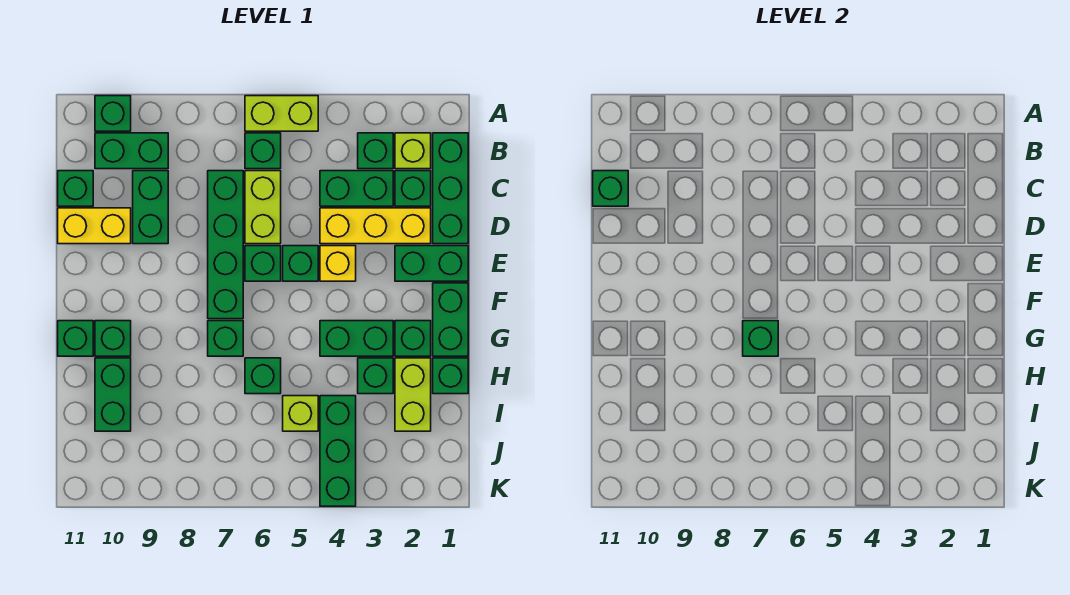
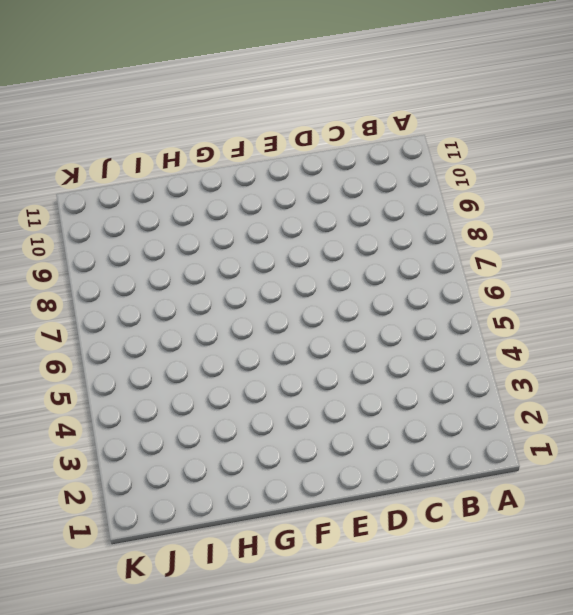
none -> lime brick A5:A6 level 1
none -> green brick A10 level 1
none -> green brick B1:D1 level 1
none -> lime brick B2 level 1

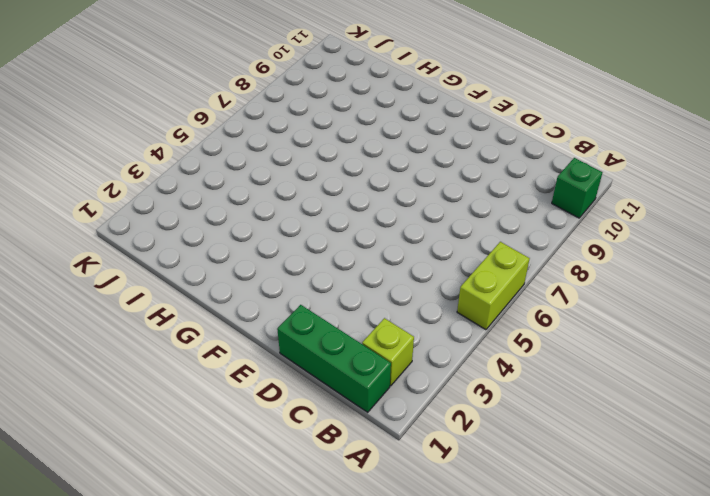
none -> green brick B3 level 1
none -> green brick B6 level 1
none -> green brick B9:B10 level 1
none -> green brick C2 level 1

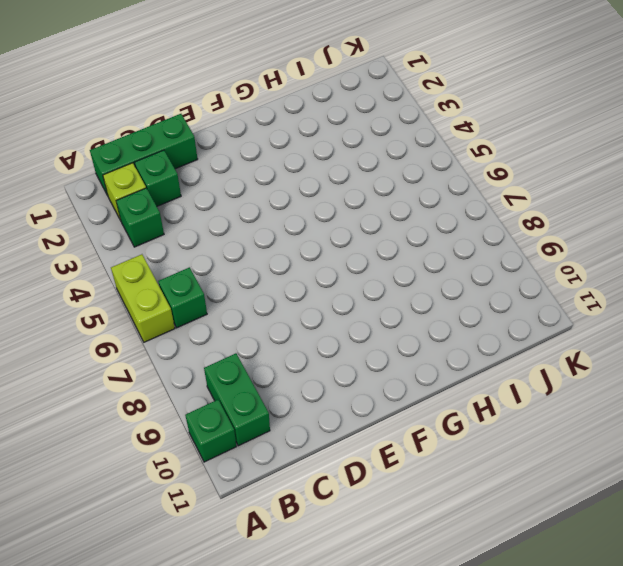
none -> green brick C3:C4 level 1
none -> lime brick C6:D6 level 1
none -> green brick C7:F7 level 1
none -> green brick C9:D9 level 1

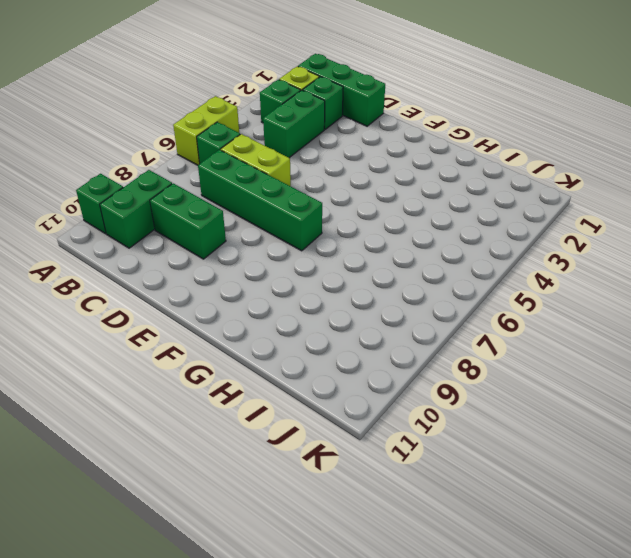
none -> green brick C11 level 1
none -> yellow brick D2:D4 level 1
none -> yellow brick D10:D11 level 1
none -> green brick E1:E2 level 1

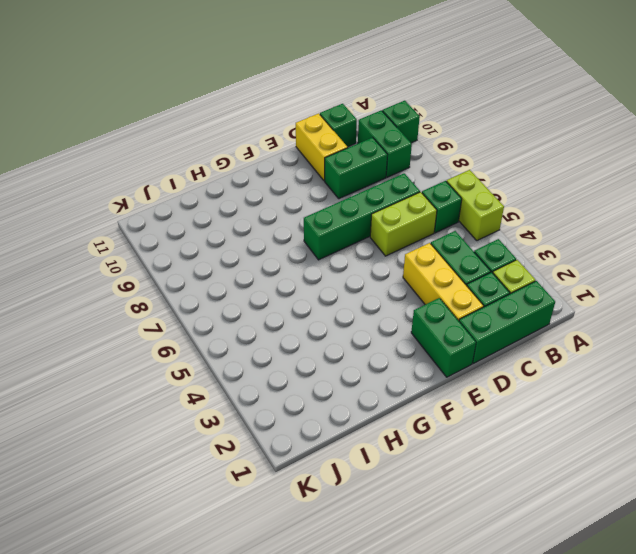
none -> yellow brick E4 level 1
none -> green brick E5 level 1
none -> green brick E6 level 1
none -> green brick F1:G1 level 1

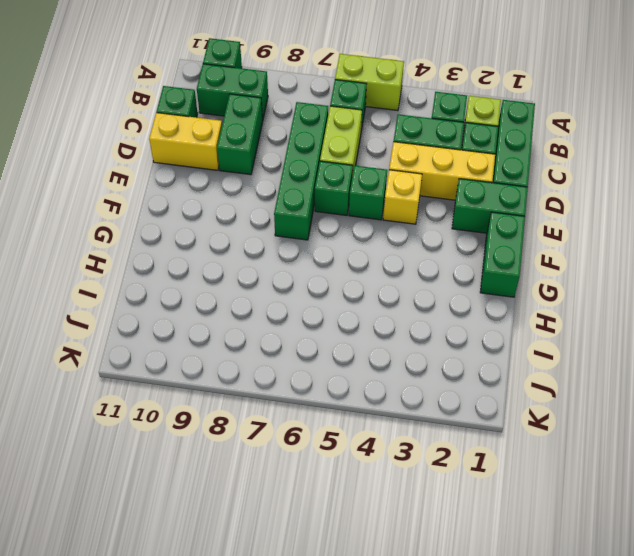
none -> green brick G2 level 1
none -> green brick G3:G4 level 1
none -> green brick G7 level 1
none -> green brick G10 level 1

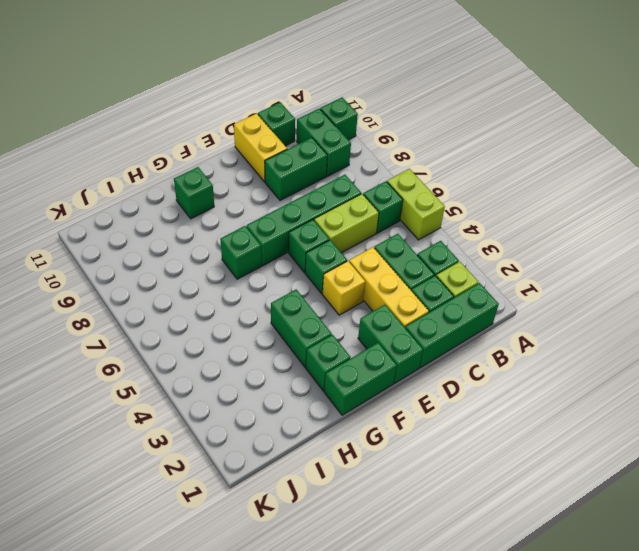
none -> green brick G11 level 1
none -> green brick H1 level 1
none -> lime brick H2:I2 level 1
none -> green brick H3 level 1

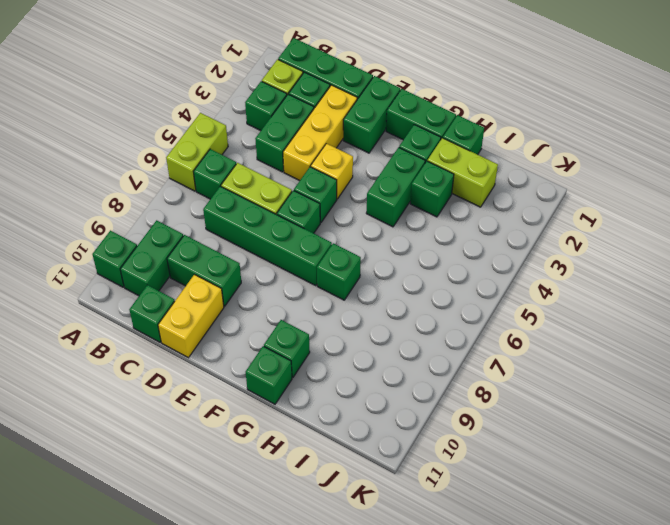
none -> green brick H6 level 1
none -> green brick H10:I10 level 1
none -> green brick I4:K4 level 1
none -> lime brick I5 level 1

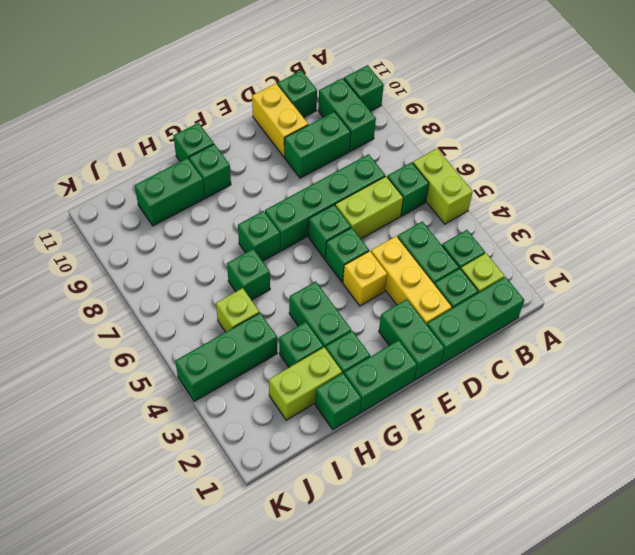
none -> green brick C11 level 2
none -> green brick G7 level 2

